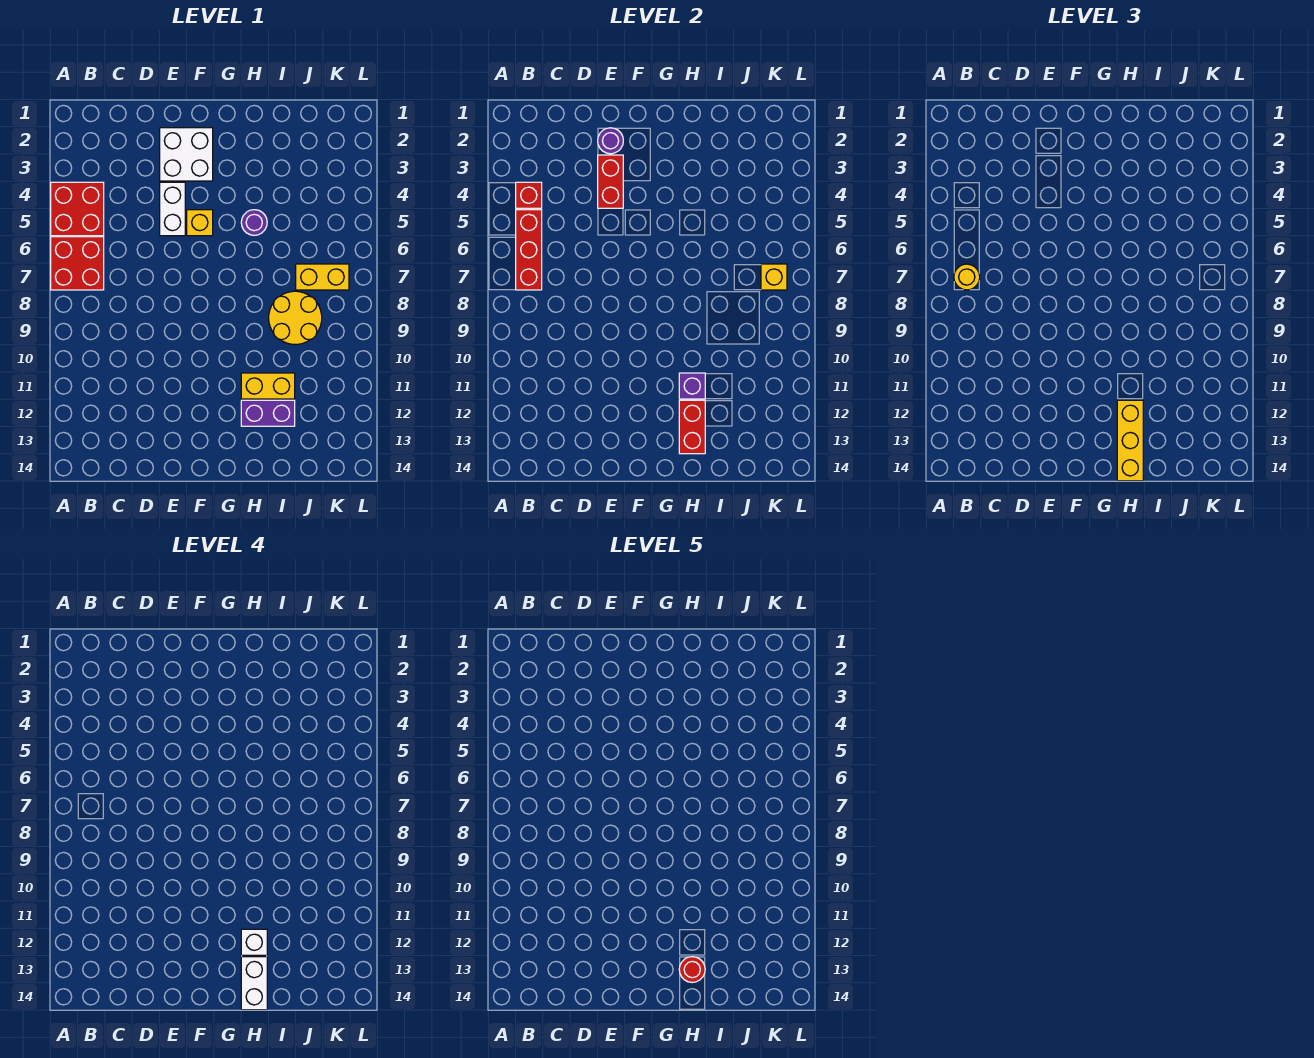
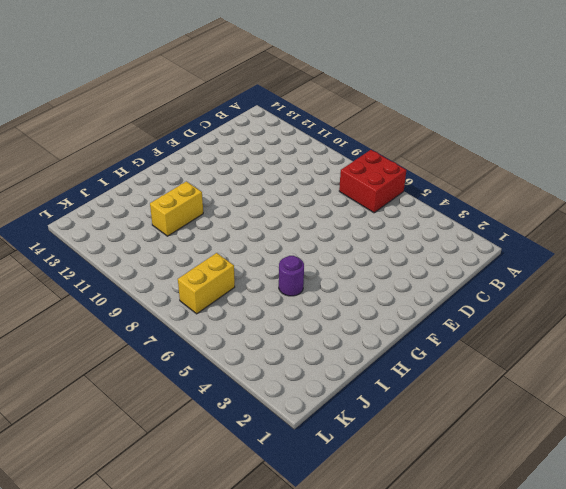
none -> red brick A4:B5 level 1
none -> white brick E2:F3 level 1
none -> white brick E4:E5 level 1

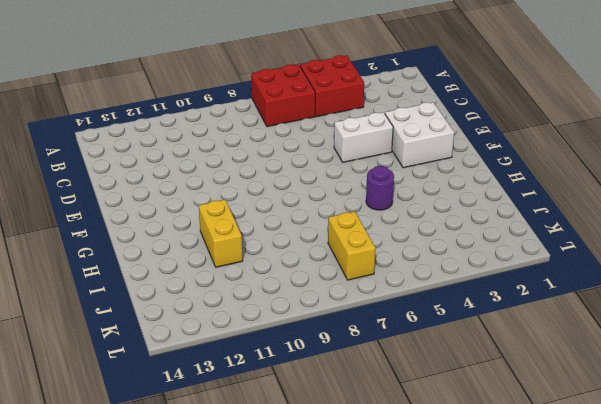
none -> yellow brick F5 level 1
none -> purple brick H12:I12 level 1
none -> yellow round brick I8:J9 level 1

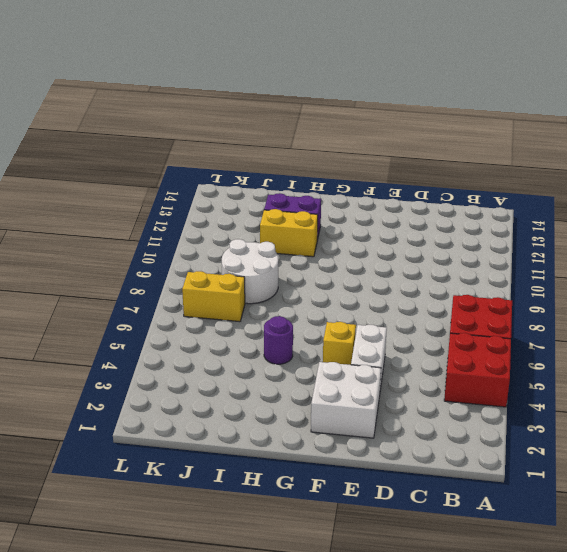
white round brick I8:J9 level 1 -> yellow round brick I8:J9 level 1
none -> red brick B4 level 2
none -> red brick B5:B7 level 2
none -> purple round brick E2 level 2

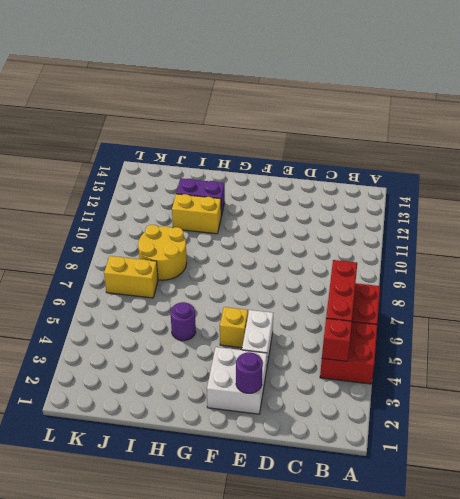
none -> red brick E3:E4 level 2
none -> purple brick H11 level 2
none -> red brick H12:H13 level 2

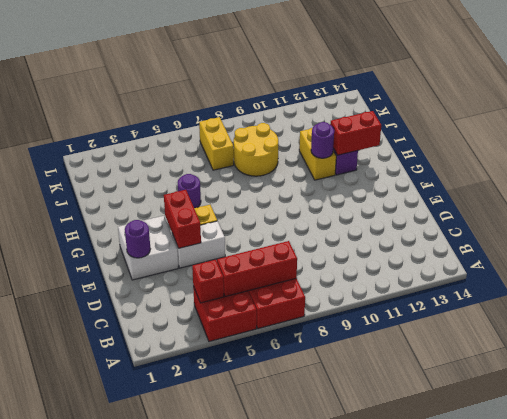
red brick E4:F4 level 2 -> red brick E3:E4 level 2
purple round brick H11 level 2 -> purple brick H11 level 2
none -> yellow brick K7 level 2
none -> yellow round brick B7 level 3
none -> yellow brick H12:H14 level 3

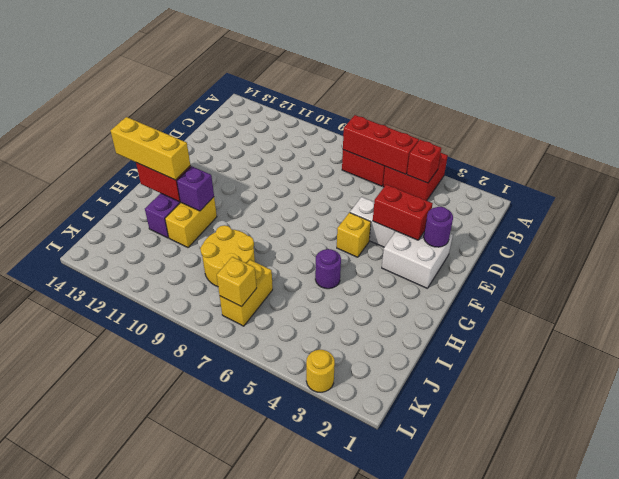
yellow round brick L3 level 1 -> yellow round brick B7 level 3
none -> white brick H12 level 4
none -> white brick H13:H14 level 4
none -> red round brick H13 level 5

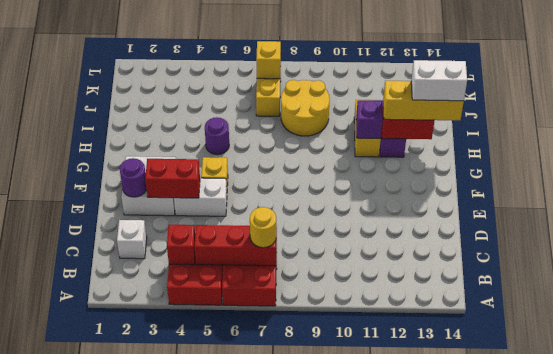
white brick C2 level 1 -> white brick H12 level 4
none -> red round brick H13 level 5

